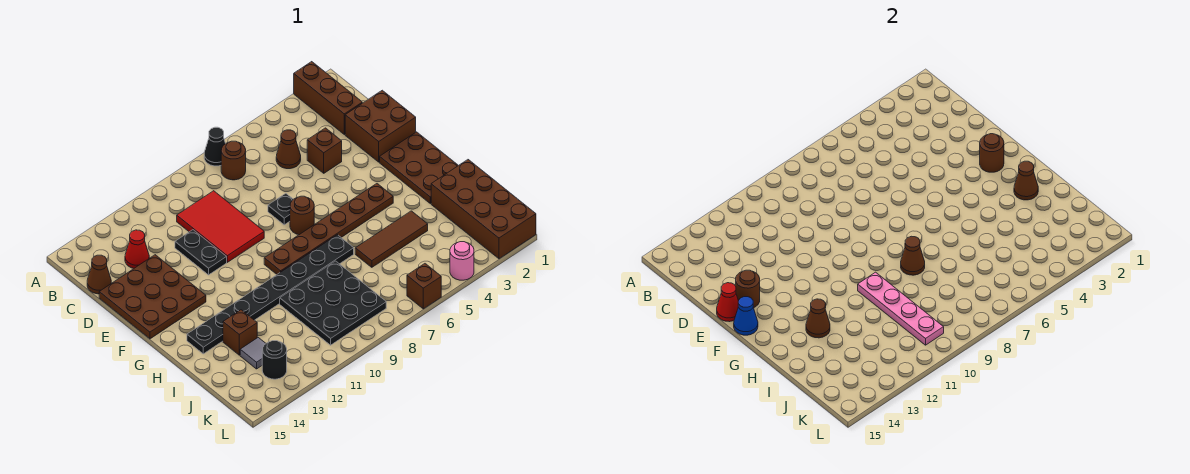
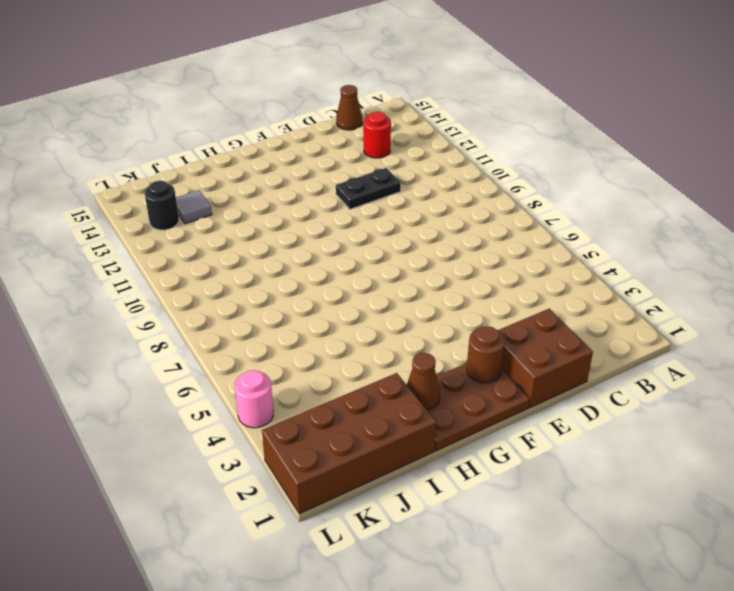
red round brick C13 level 1 -> red cone C13 level 1
none -> brown brick A2:C2 level 1
none -> black cone A7 level 1
none -> brown round brick B7 level 1
none -> brown cone C5 level 1

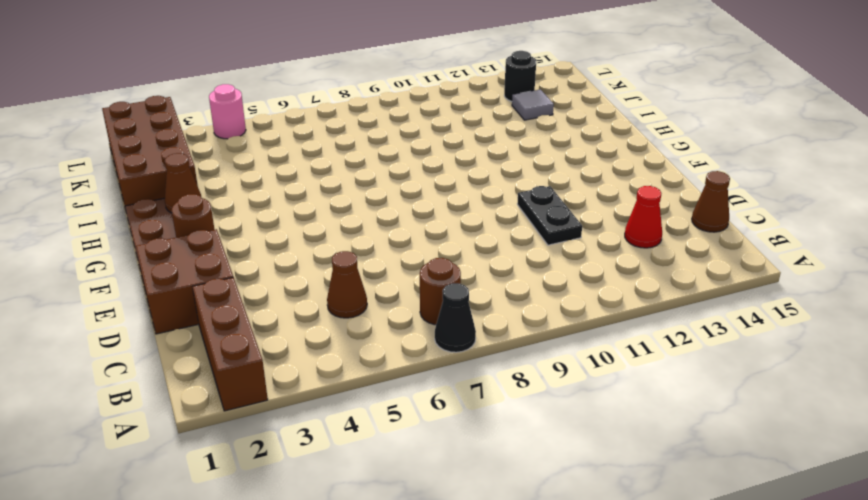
none -> red tile C9:E10 level 1
none -> brown brick D4 level 1
none -> brown plate D13:F15 level 1
none -> black plate E7 level 1

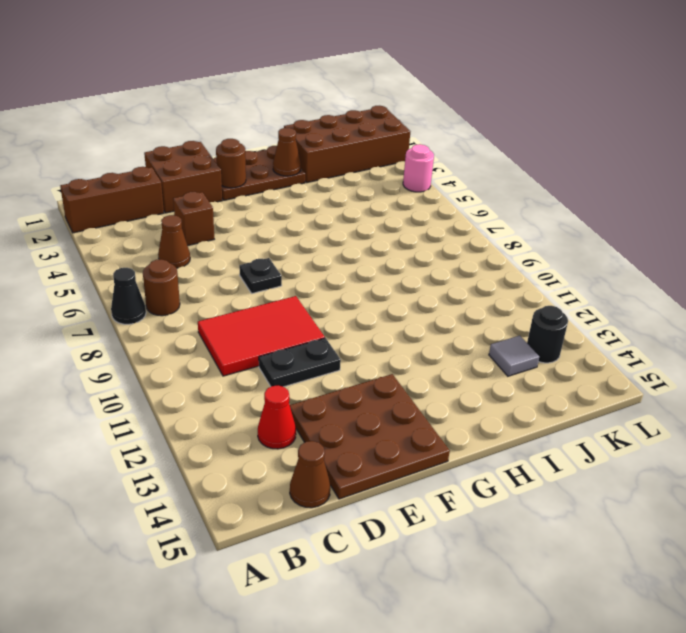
none -> brown round brick F7 level 1
none -> brown plate G4:G9 level 1
none -> black plate H7:H14 level 1
none -> brown tile I4:I6 level 1

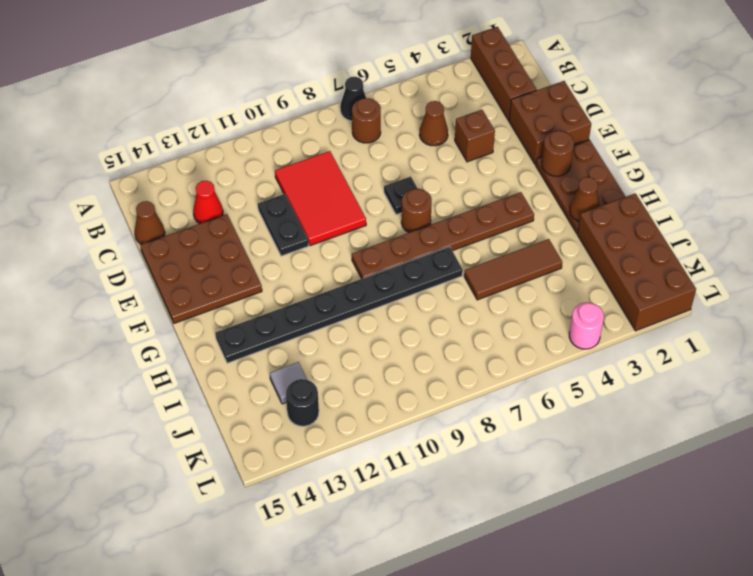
none -> black plate I8:K10 level 1
none -> brown brick I13 level 1
none -> brown brick L6 level 1
none -> brown round brick E14 level 2

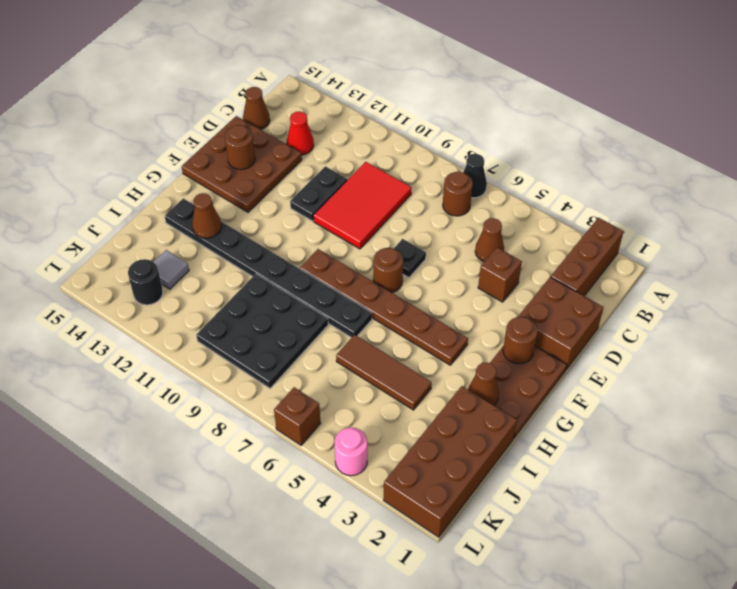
none -> brown brick I13 level 1
none -> red cone E15 level 2
none -> blue cone F15 level 2
none -> brown cone H8 level 2

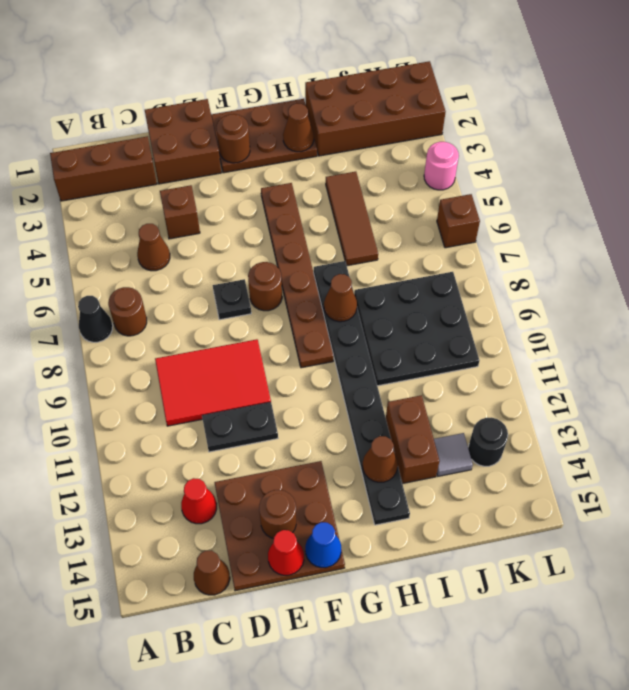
brown brick I12:I13 level 1 -> brown brick I13 level 1
none -> pink plate H10:K10 level 2

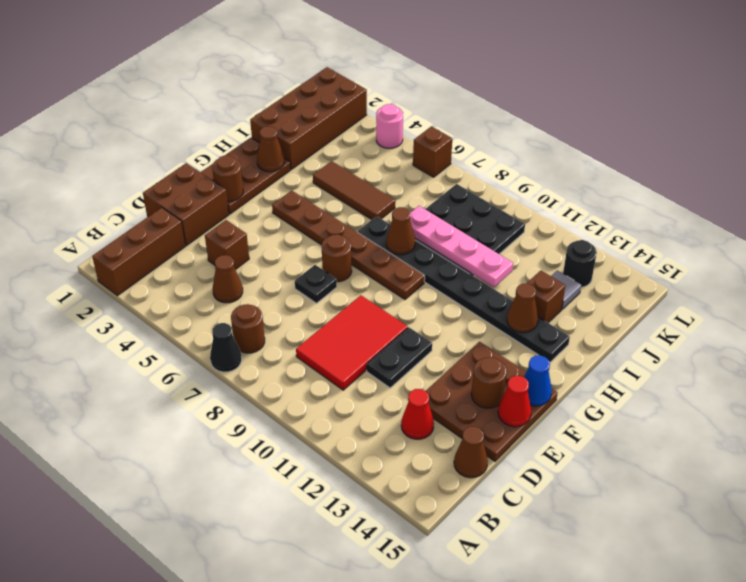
pink plate I8:I11 level 2 -> pink plate H10:K10 level 2

